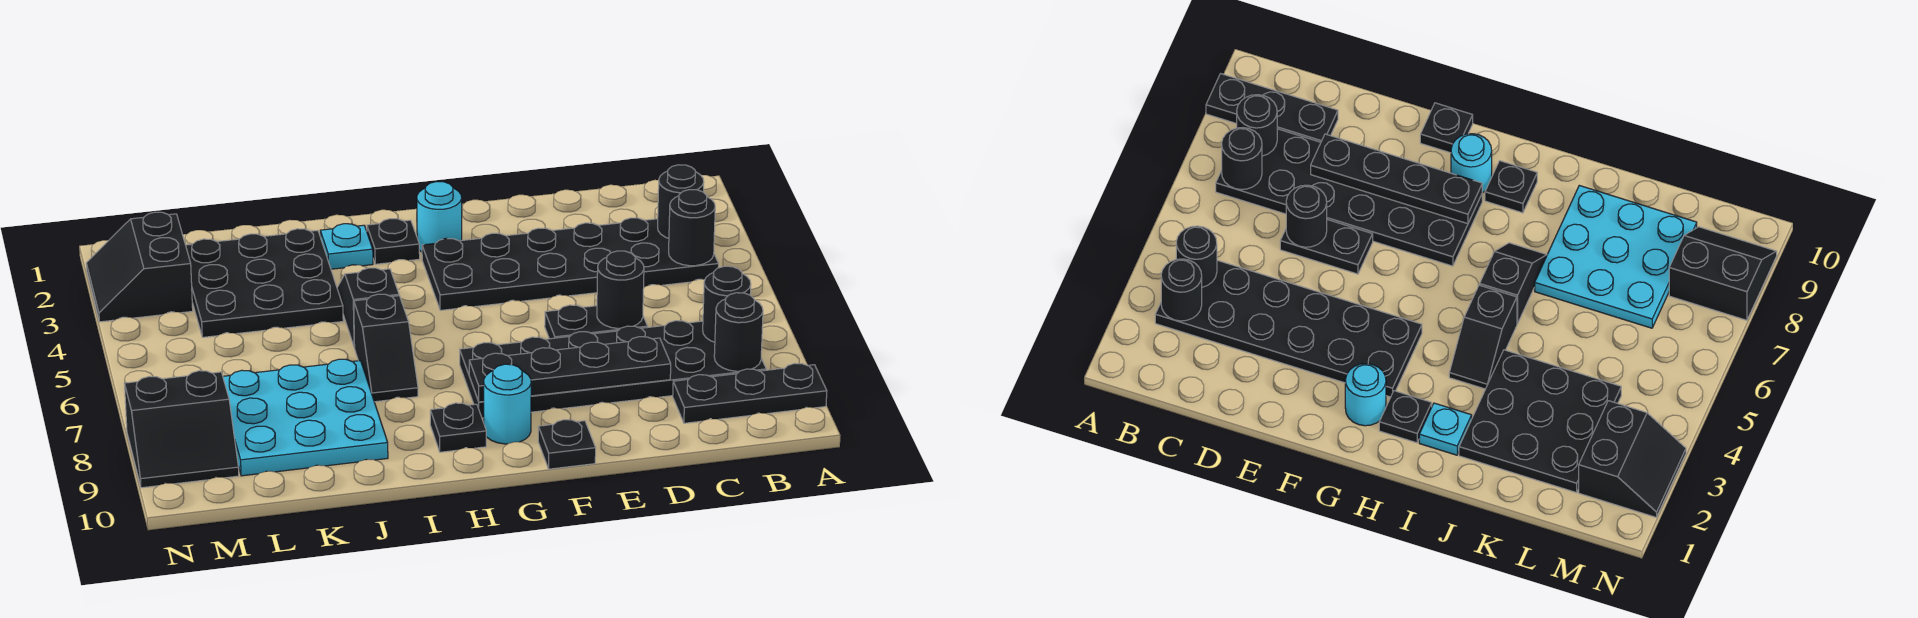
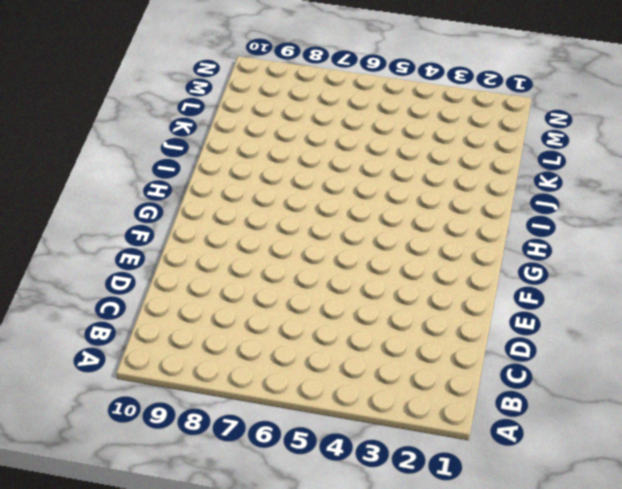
none -> black plate A9:C9 level 1
none -> black plate B3:G4 level 1
none -> black plate B7:G8 level 1

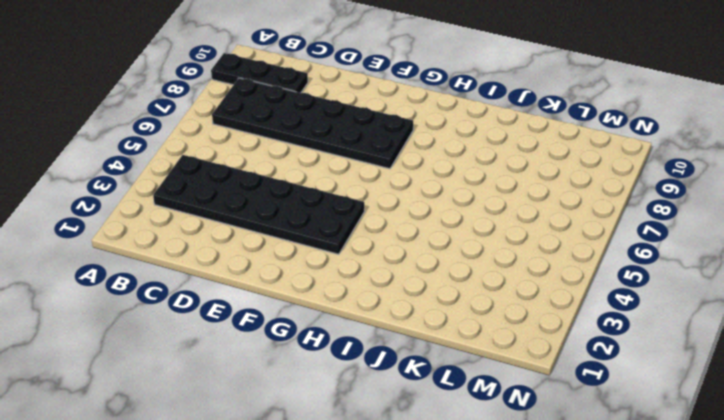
none -> black plate D6:E6 level 1
none -> black plate F10 level 1
none -> cyan round brick G2 level 1

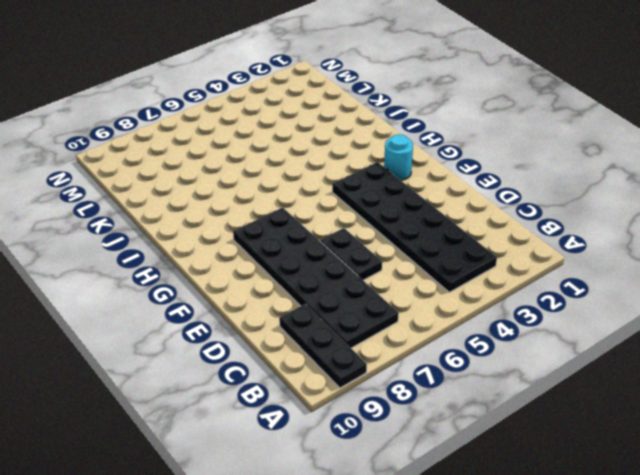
none -> black plate F10 level 1
none -> cyan round brick G9 level 1
none -> black plate H2 level 1

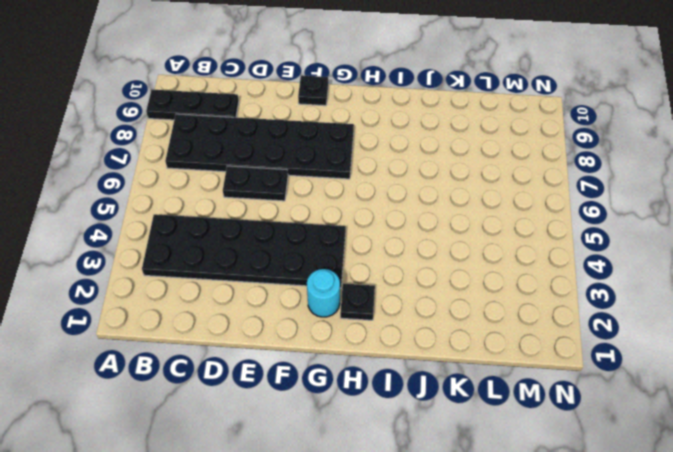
none -> cyan round brick G9 level 1
none -> black plate H9 level 1
none -> cyan plate I2 level 1

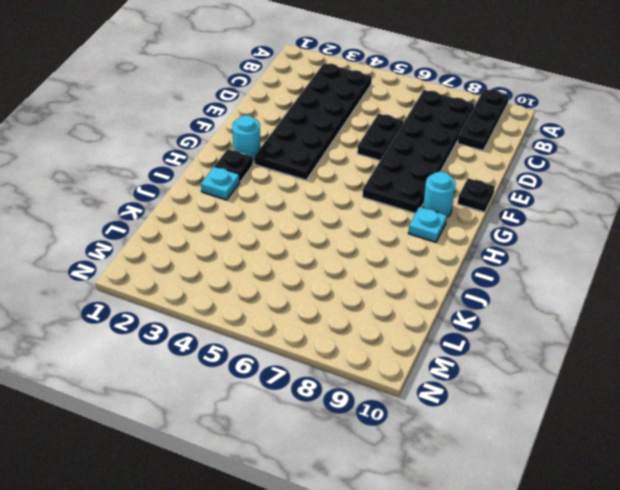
cyan plate H9 level 1 -> black plate H9 level 1
none -> black slope I4:I5 level 1 top 5
none -> black slope I6:I7 level 1 top 6
none -> black plate J2:L4 level 1

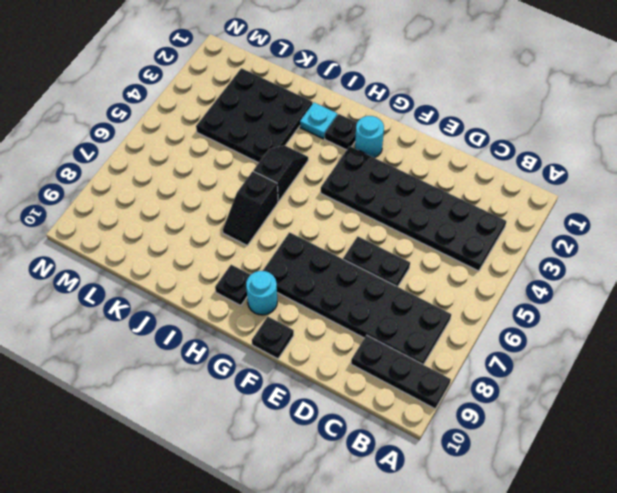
none -> cyan plate J7:L9 level 1
none -> black slope M2:N3 level 1 top M
none -> black slope M8:N9 level 1 top 8

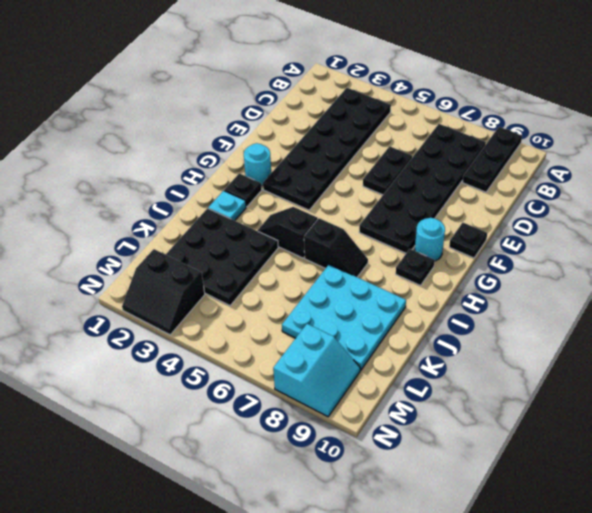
cyan slope M8:N9 level 1 top 8 -> black slope M8:N9 level 1 top 8
none -> black round brick B3 level 2
none -> black round brick B4 level 2
none -> black round brick B7 level 2

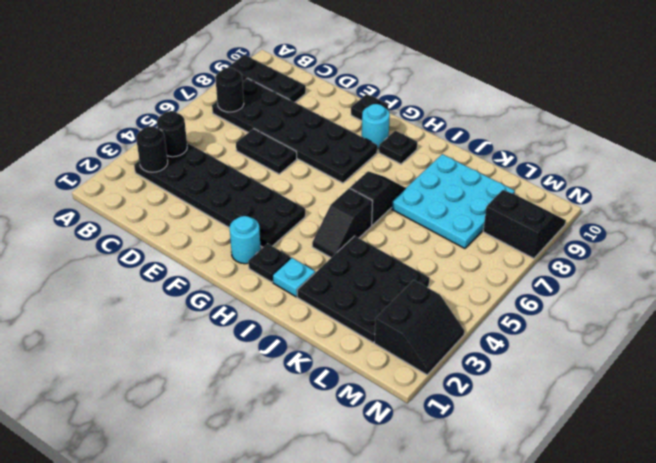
none -> black round brick B8 level 2
none -> black round brick D6 level 2
none -> black plate D8:G8 level 2

